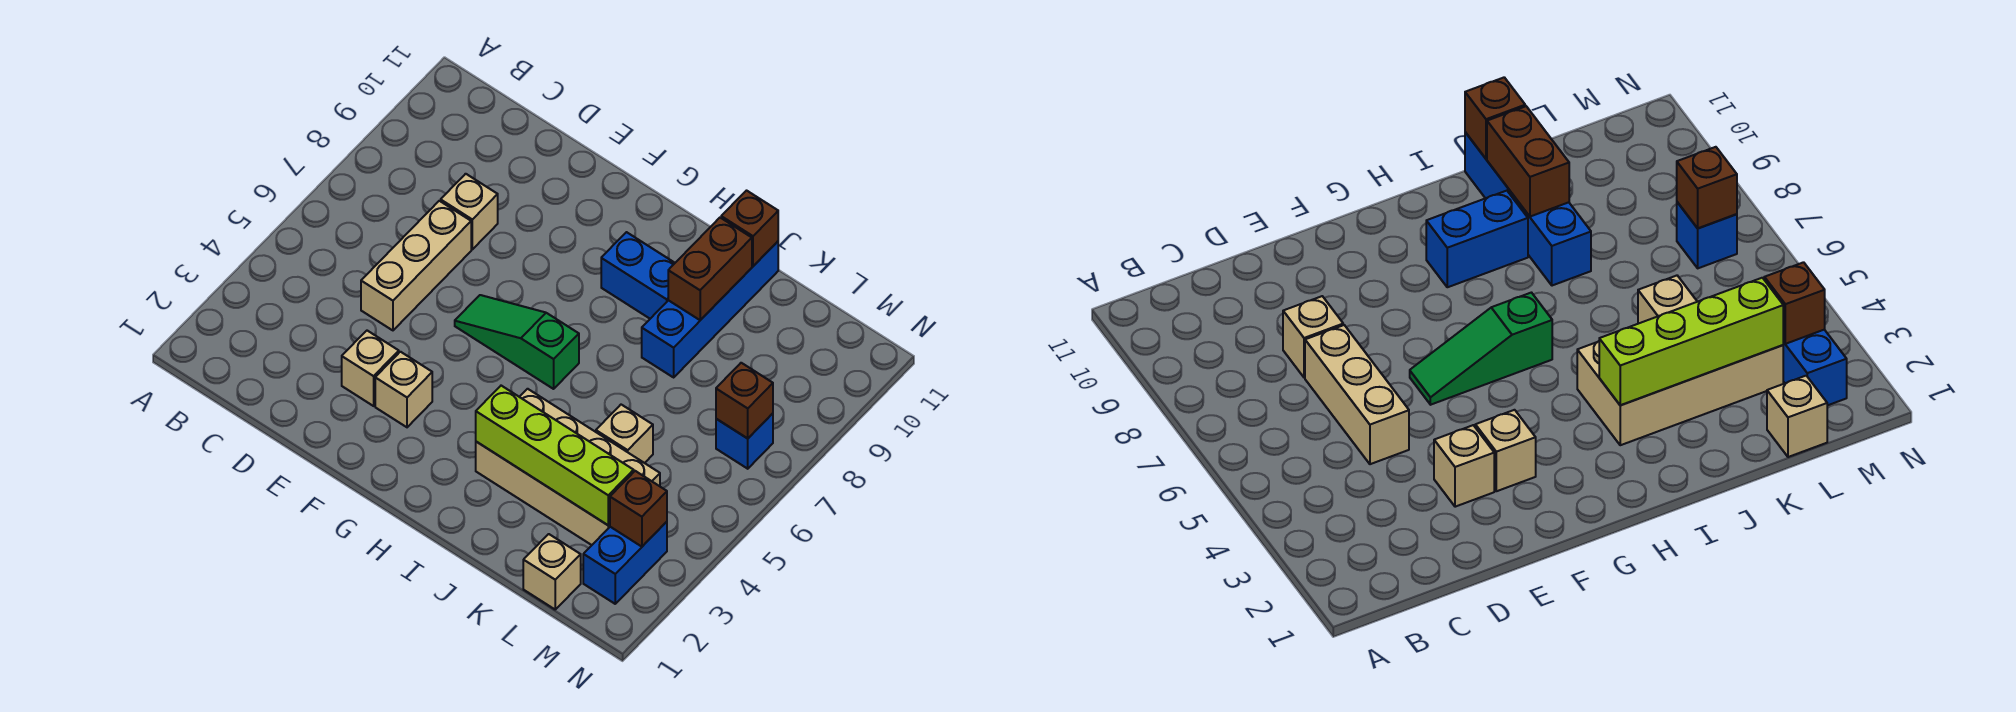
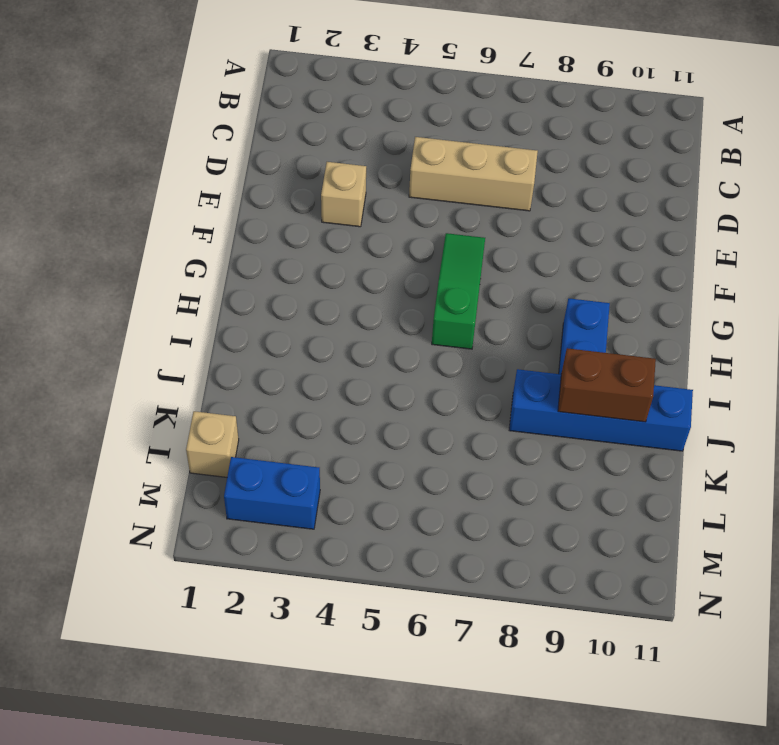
none -> tan brick D8 level 1
none -> tan brick F3 level 1
none -> tan brick I3:L4 level 1

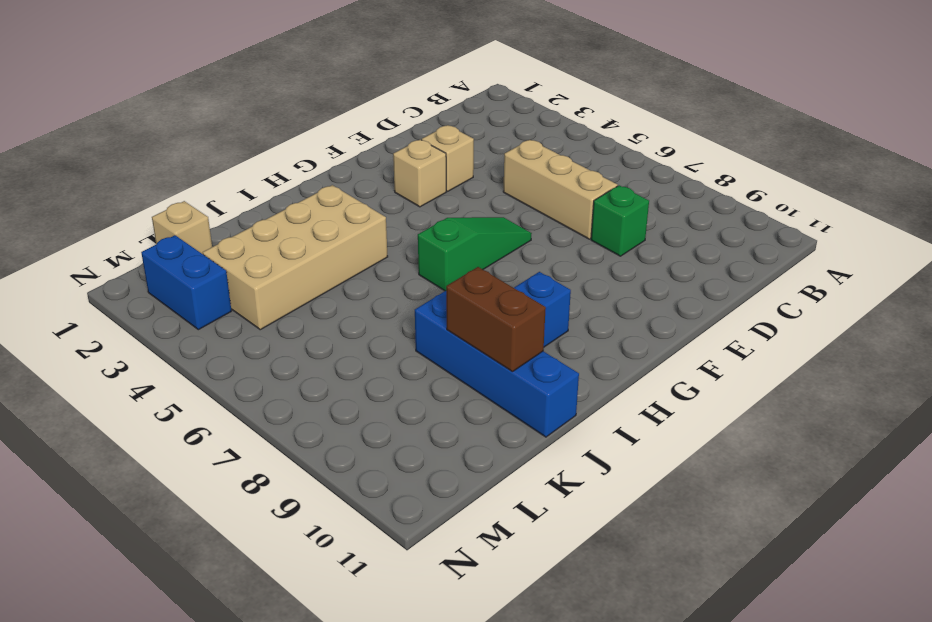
green brick D8 level 1 -> tan brick D8 level 1
none -> tan brick K5 level 1
none -> blue brick M7 level 1
none -> lime brick I3:L3 level 2

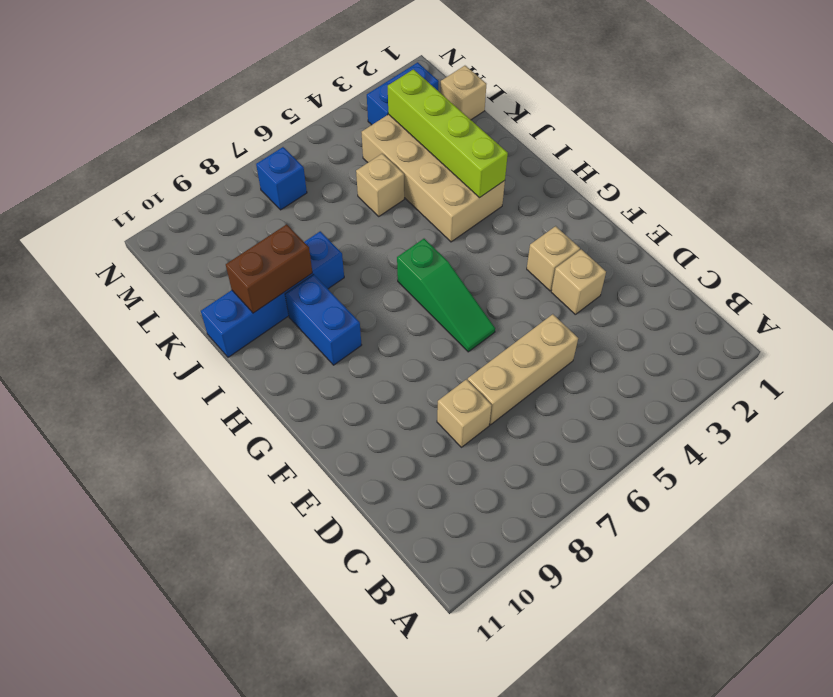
none -> brown brick J11 level 2
none -> brown brick M3 level 2
none -> brown brick M7 level 2

